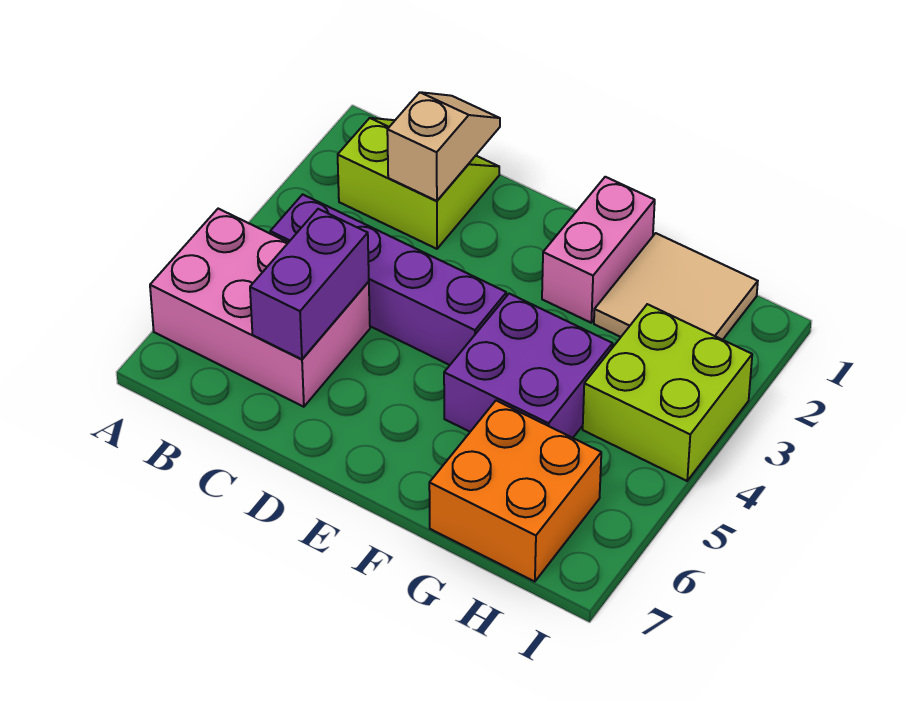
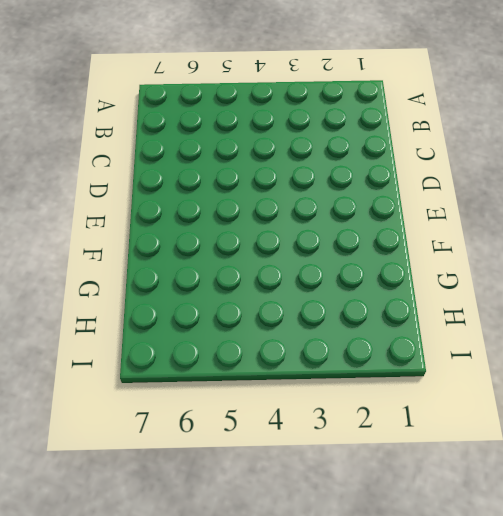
none -> pink brick A5:C6 level 1
none -> lime slope B1:C2 level 1 top 2

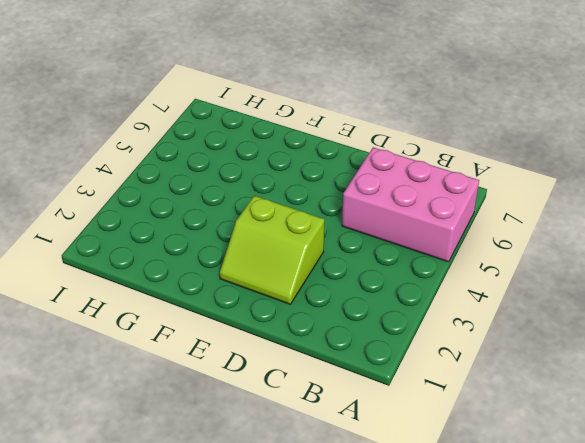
lime slope D2:E3 level 1 top 3 -> lime slope B1:C2 level 1 top 2
none -> purple brick B4:E4 level 1
none -> pink brick F1:F2 level 1

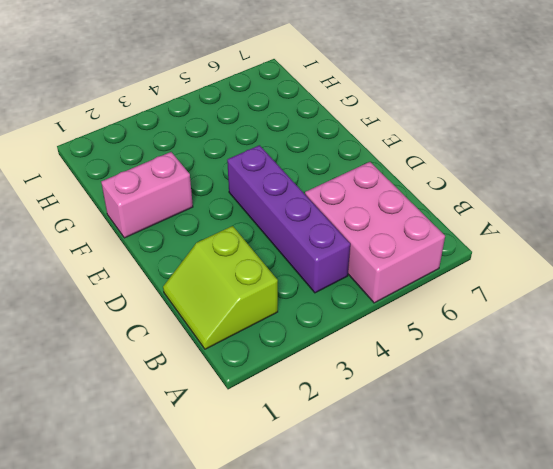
none -> purple brick F4:G5 level 1
none -> tan tile G1:H2 level 1

